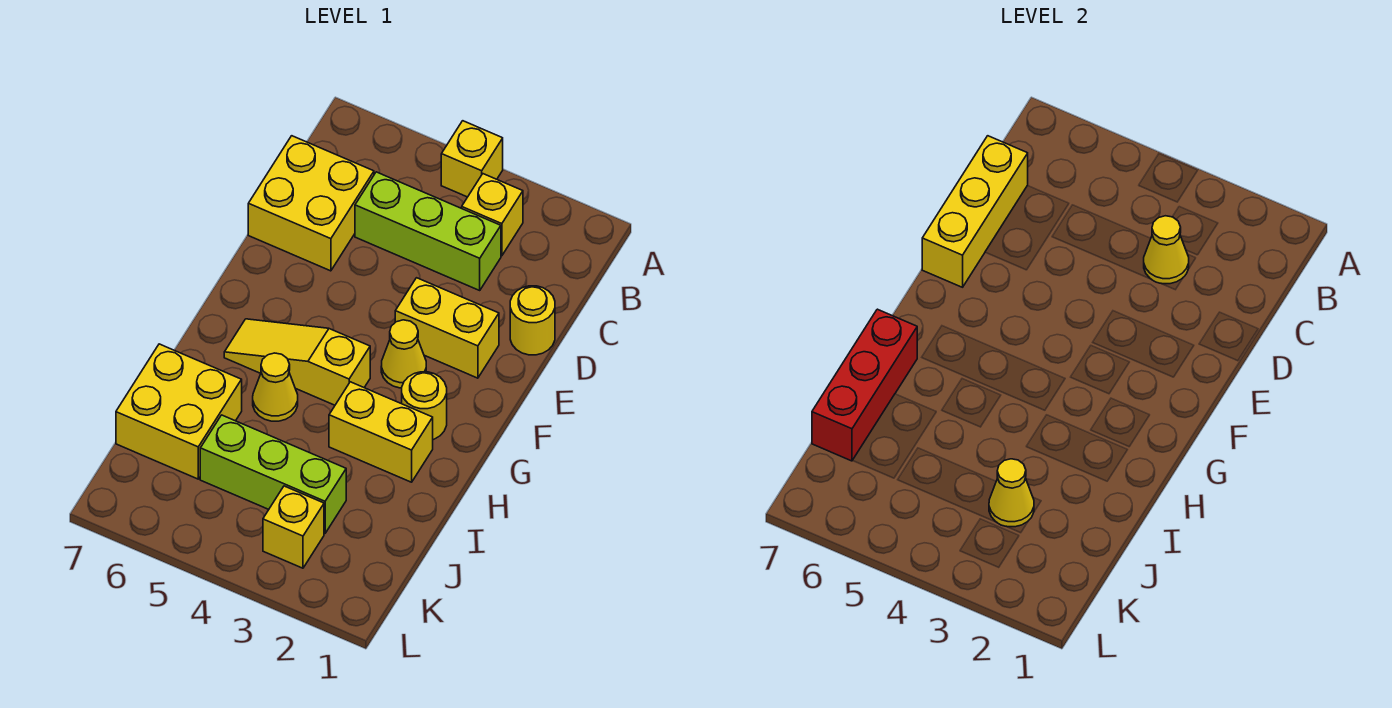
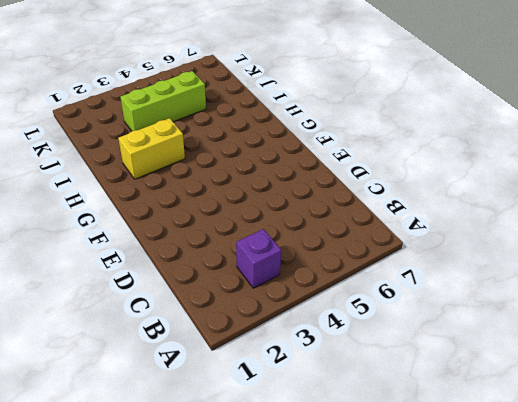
purple brick B3 level 1 -> yellow brick B3 level 1
none -> yellow brick A4 level 1
none -> lime brick C3:C5 level 1
none -> yellow brick C6:D7 level 1

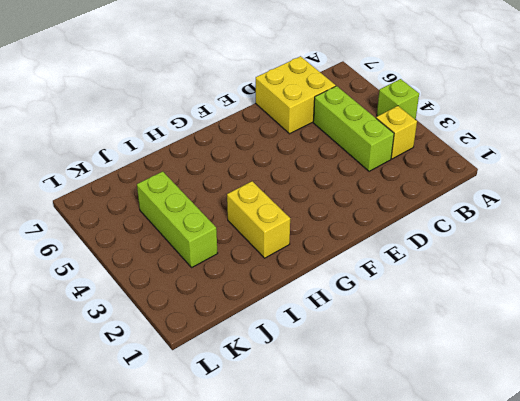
lime brick A4 level 1 -> yellow brick A4 level 1
none -> yellow round brick D1 level 1
none -> yellow brick E2:E3 level 1
none -> yellow cone F3 level 1

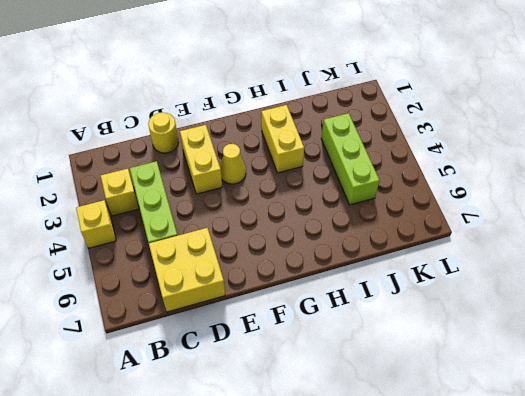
none -> yellow round brick G2 level 1
none -> yellow slope G4:G6 level 1 top 4
none -> yellow cone H5 level 1

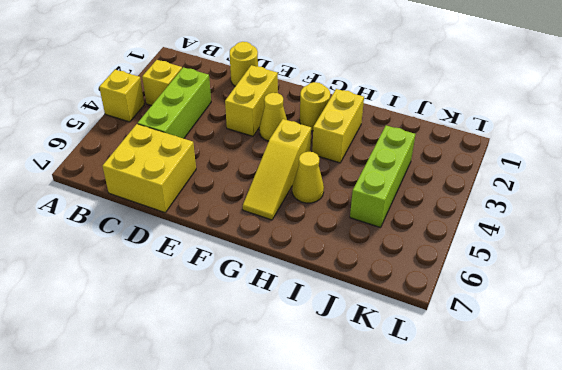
none -> yellow brick I6:J7 level 1
none -> yellow brick K3 level 1
none -> yellow cone C3 level 2

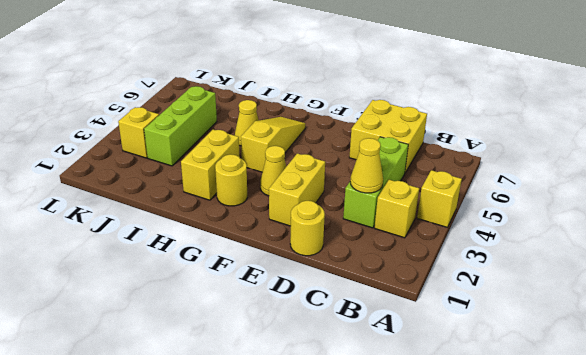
none -> yellow brick I6:J7 level 1
none -> yellow brick C7:E7 level 2
none -> red brick H7:J7 level 2

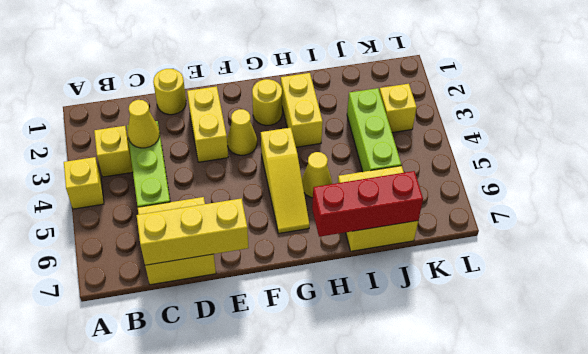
none -> yellow cone J3 level 2

